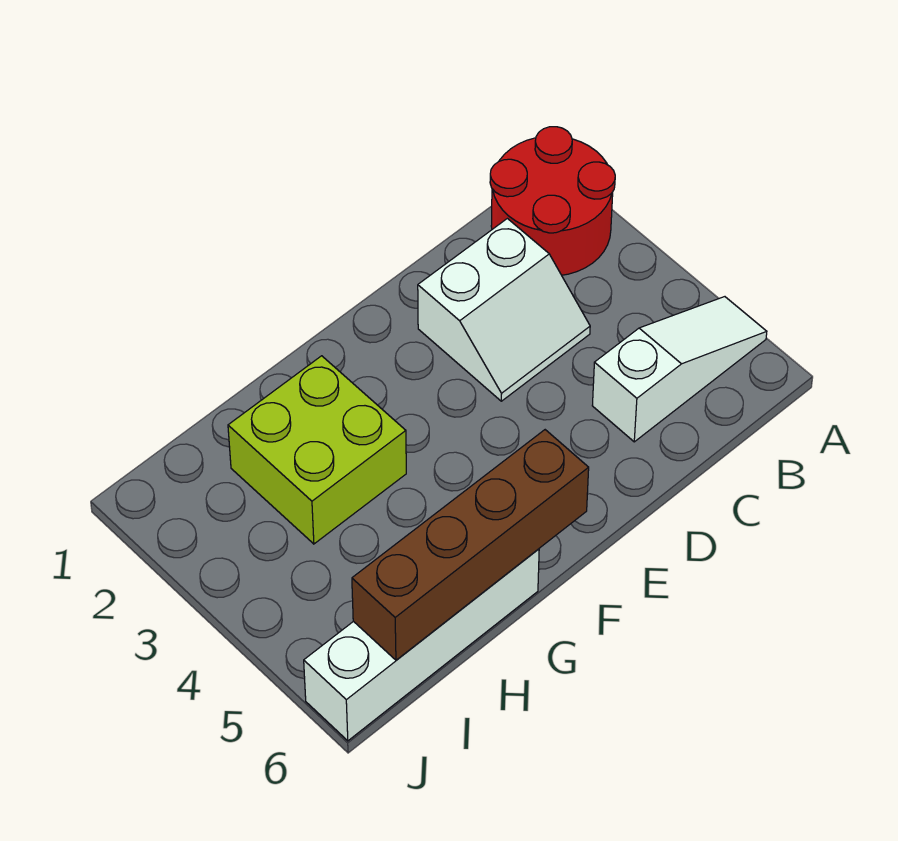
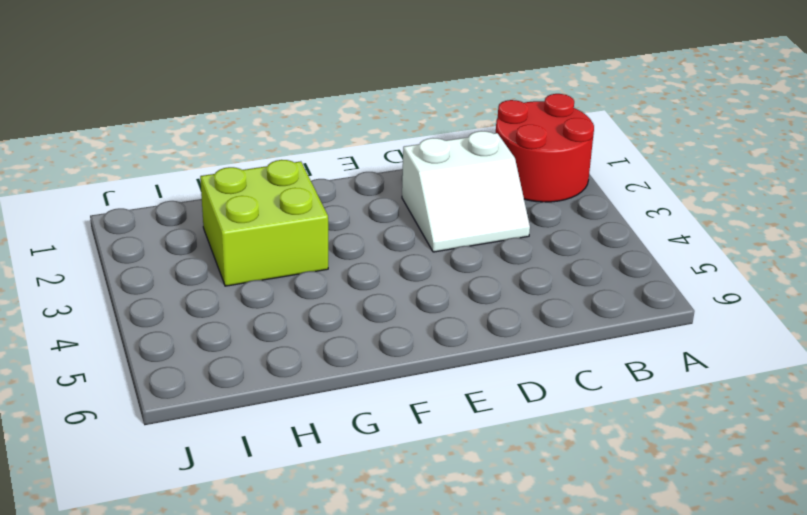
none -> white slope A5:C5 level 1 top C
none -> white brick G6:J6 level 1

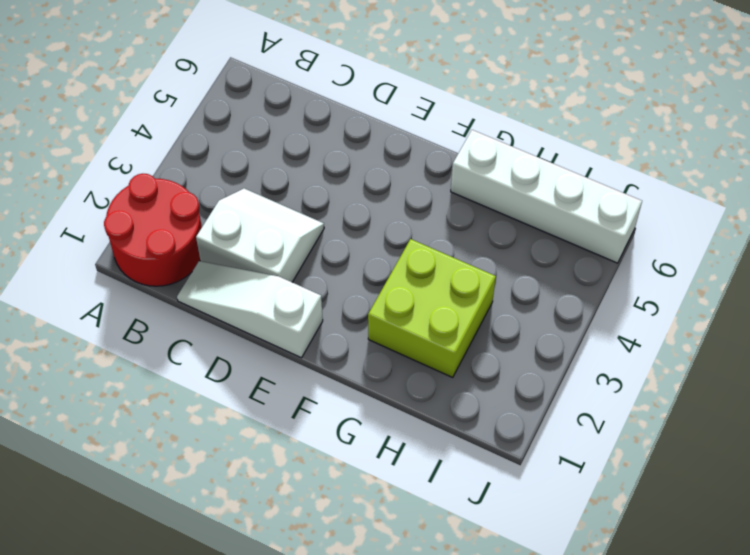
white slope C1:E1 level 1 top E -> white slope A5:C5 level 1 top C
none -> brown brick F6:I6 level 2

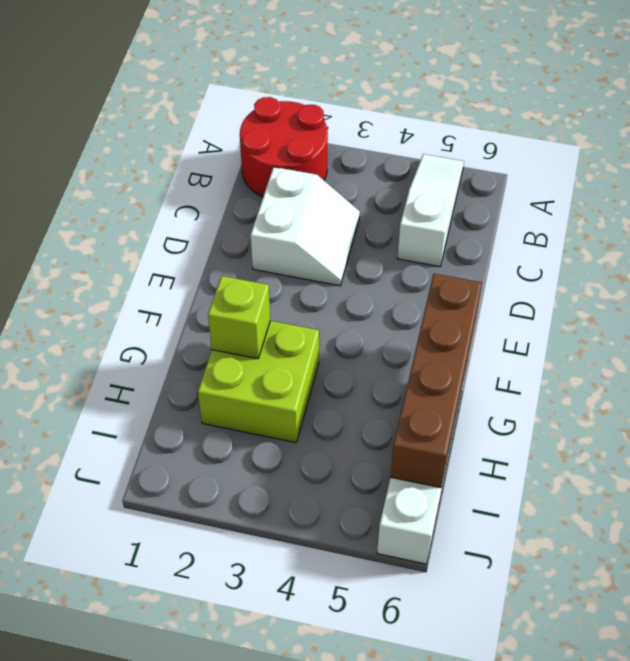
lime brick G2 level 2 -> none

